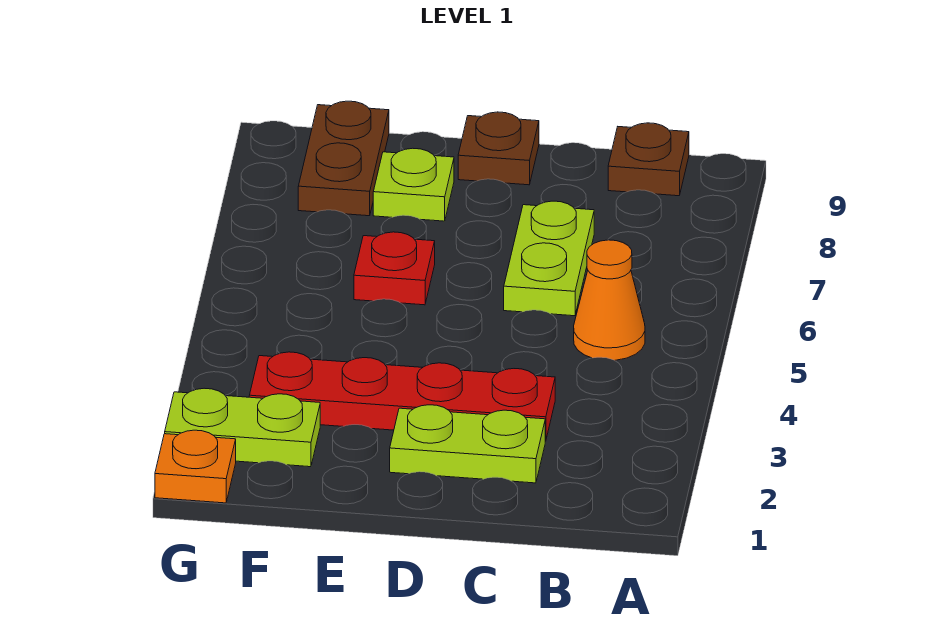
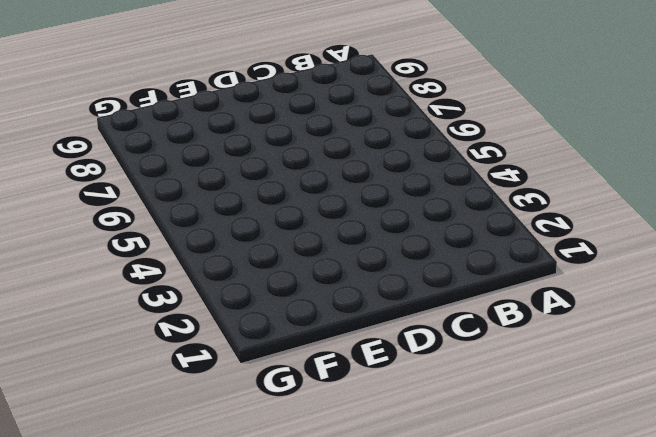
none -> orange cone B5 level 1
none -> brown plate B9 level 1

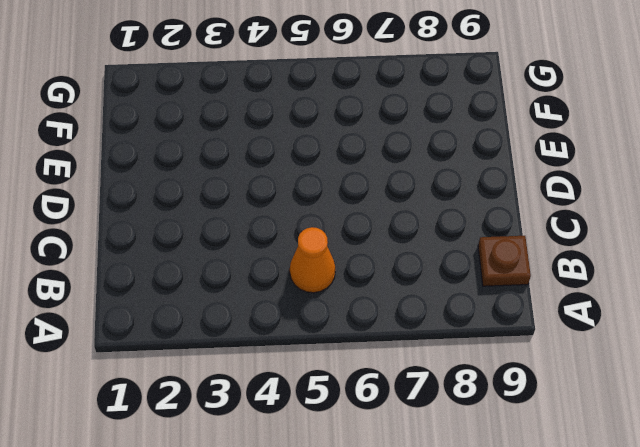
none -> lime plate C2:D2 level 1
none -> red plate C3:F3 level 1

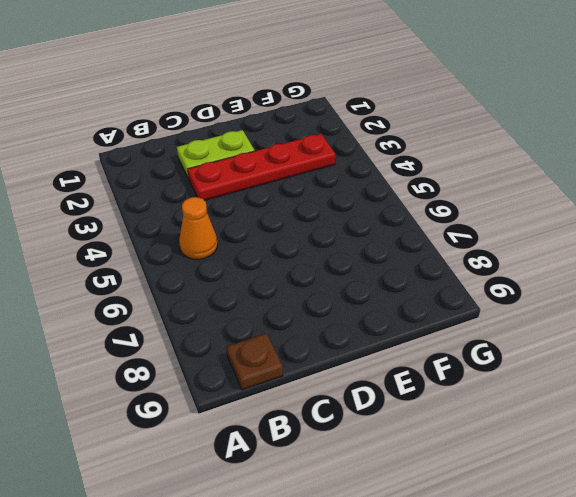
none -> lime plate C6:C7 level 1
none -> brown plate D9 level 1

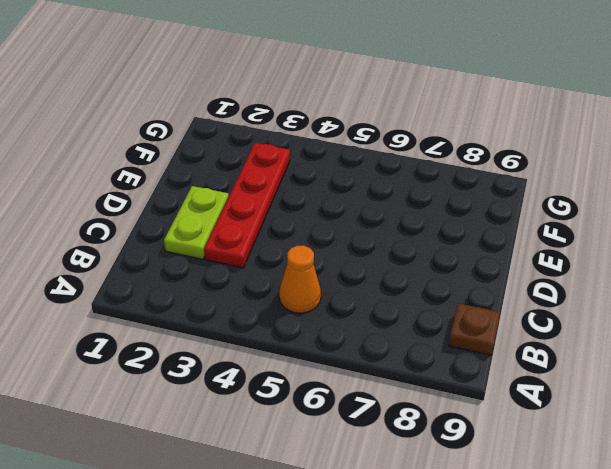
none -> lime plate C6:C7 level 1
none -> brown plate D9 level 1

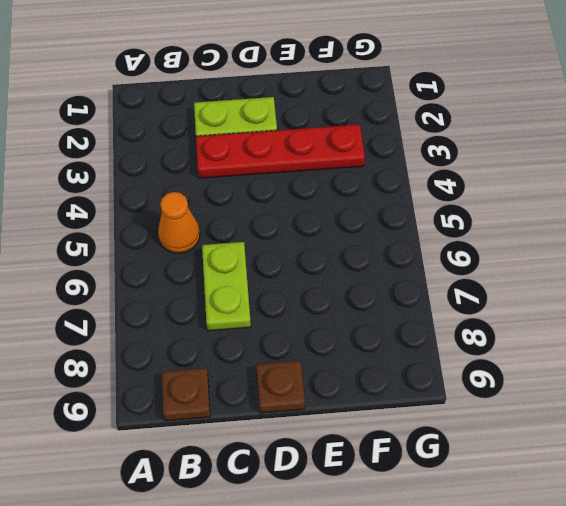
none -> red plate E6 level 1
none -> lime plate E8 level 1

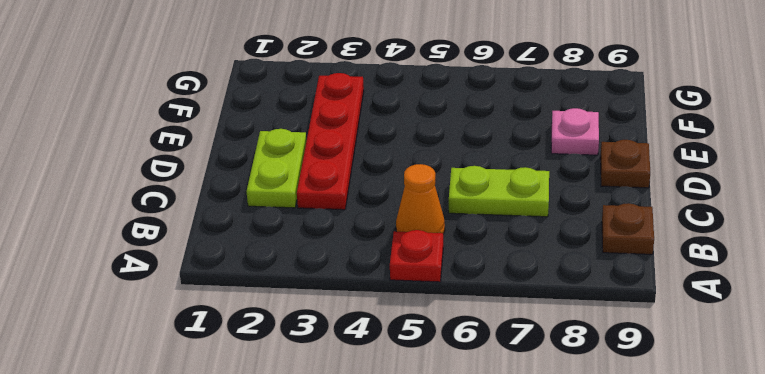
red plate A5 level 1 -> red plate E6 level 1
pink plate E8 level 1 -> lime plate E8 level 1
none -> lime plate F2:G2 level 1
none -> brown plate F8:F9 level 1

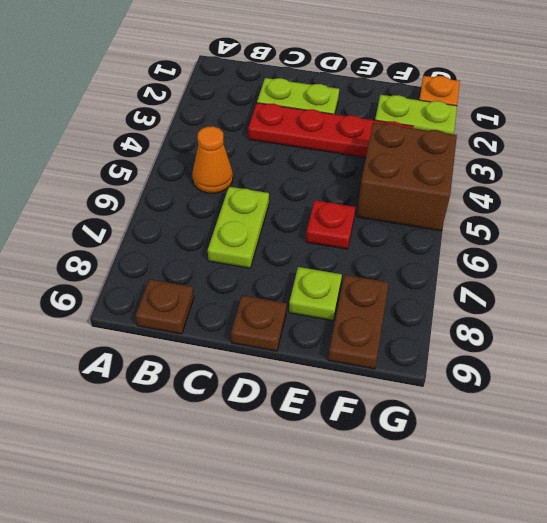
brown brick F4:G5 level 1 -> none

